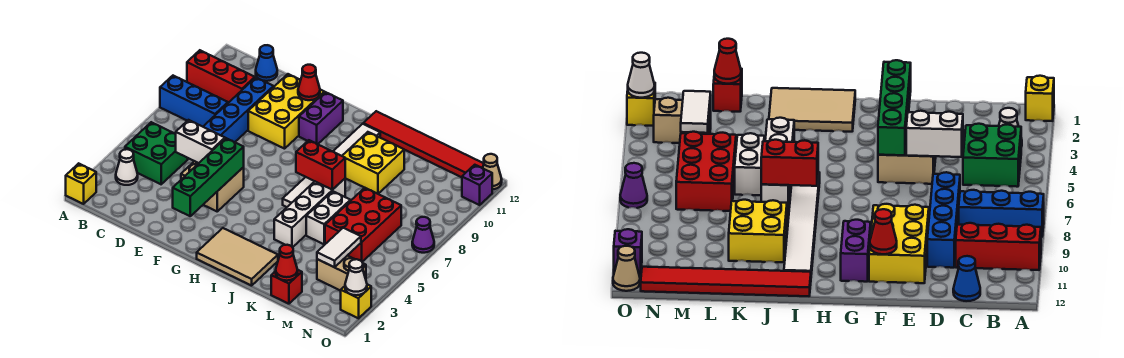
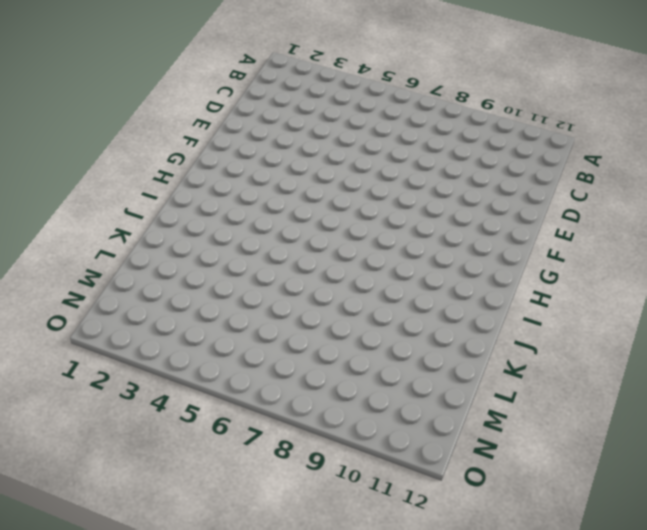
none -> yellow brick A1 level 1
none -> blue brick A8:C8 level 1
none -> red brick A10:C10 level 1
none -> white cone B3 level 1

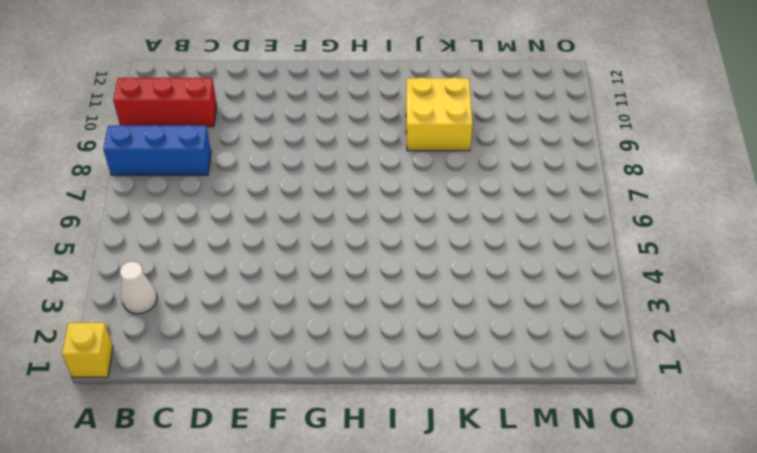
none -> green brick B4:C5 level 1
none -> blue cone C12 level 1
none -> blue brick D7:D10 level 1
none -> tan brick E4:F5 level 1

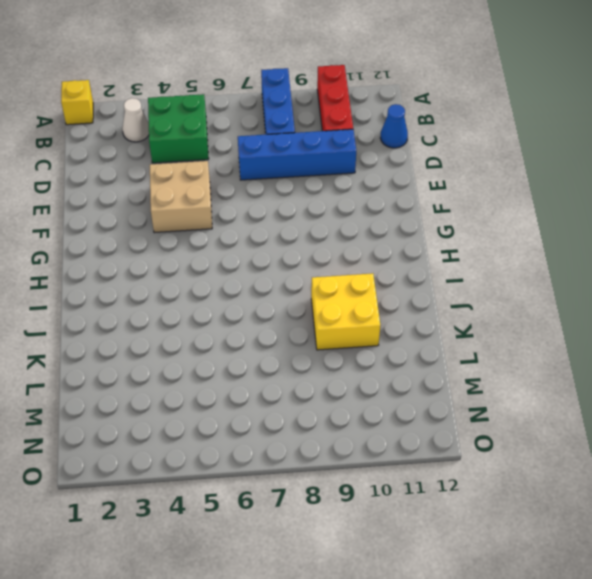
none -> yellow brick E9:F11 level 1
none -> purple brick G10:G11 level 1
none -> tan tile H1:J2 level 1
none -> white tile I6:I11 level 1

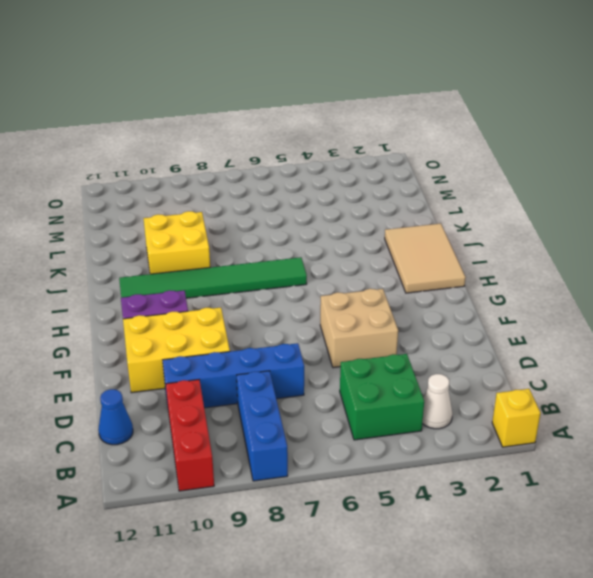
green tile I6:I11 level 1 -> white tile I6:I11 level 1
none -> red tile I12:N12 level 1
none -> white brick J4:J7 level 1
none -> white brick K5:K6 level 1
none -> red brick L1 level 1

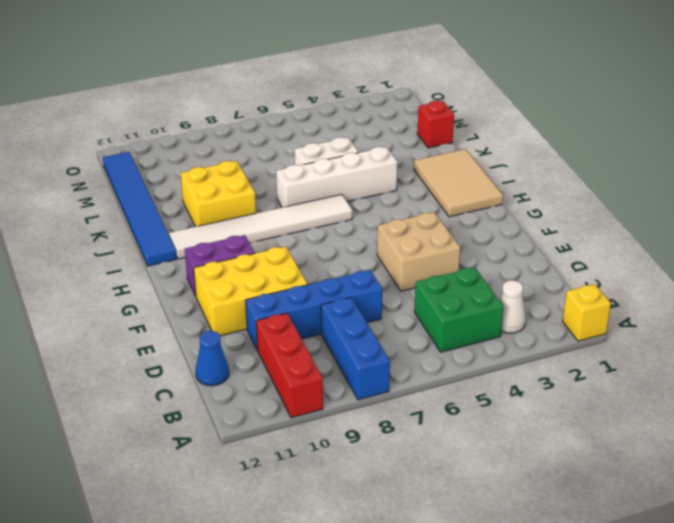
blue tile I12:N12 level 1 -> red tile I12:N12 level 1
none -> red brick L5:M7 level 1
none -> tan brick M3:N3 level 1
none -> yellow brick O2 level 1
none -> purple cone O7 level 1

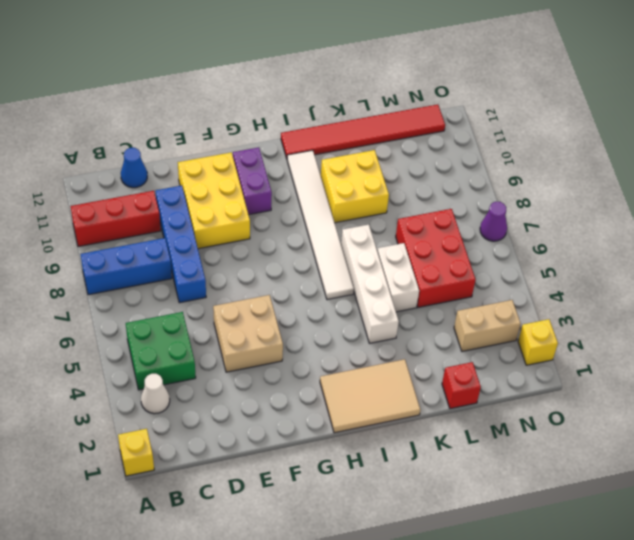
none -> purple brick O11 level 1
none -> tan cone O12 level 1
none -> white brick D5:E5 level 2
none -> green brick F2:F5 level 2

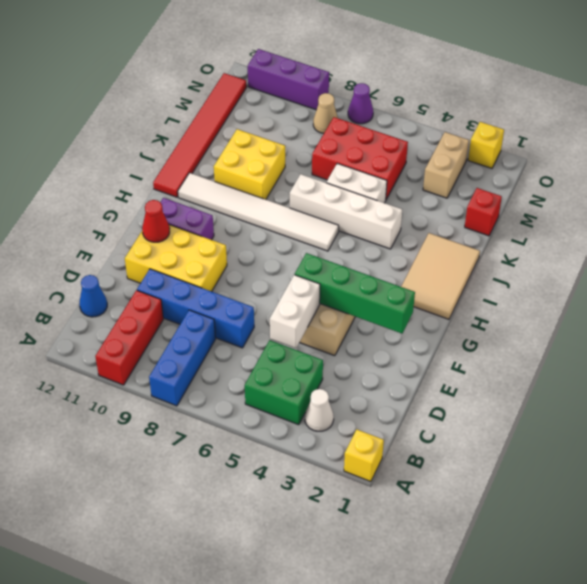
tan cone N8 level 1 -> tan cone O12 level 1
purple brick O9:O11 level 1 -> purple brick O11 level 1
none -> red brick I7:J7 level 2
none -> red cone L1 level 2
none -> white tile M3:M4 level 2
none -> white cone O2 level 2

